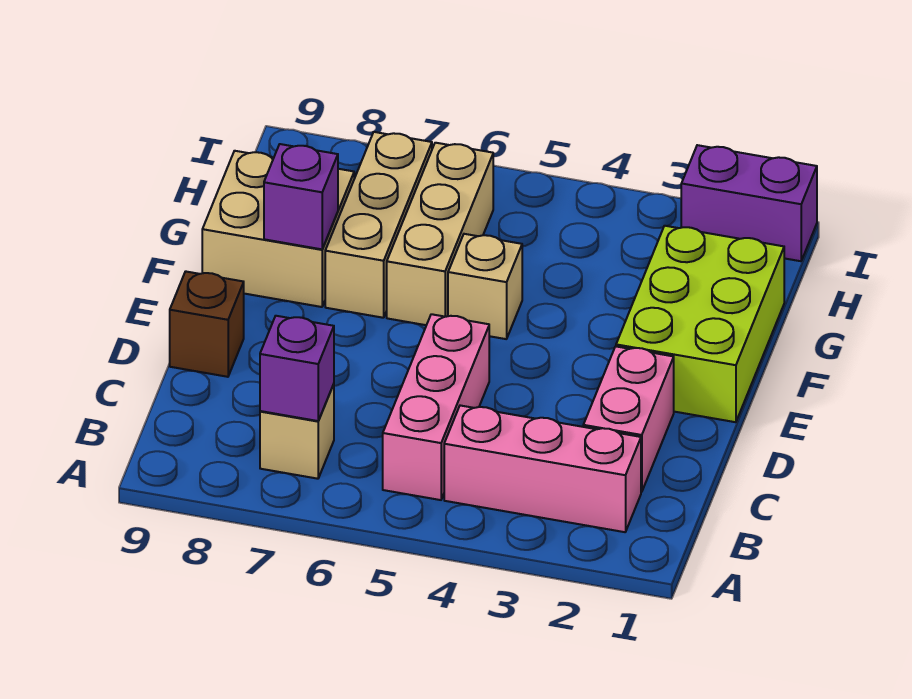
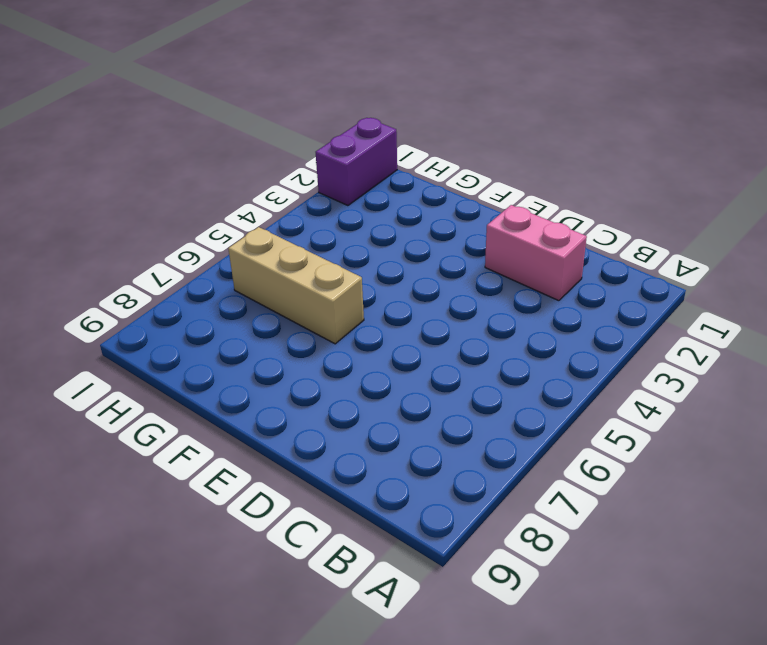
none -> pink brick B2:B4 level 1
none -> pink brick B5:D5 level 1
none -> tan brick B7 level 1

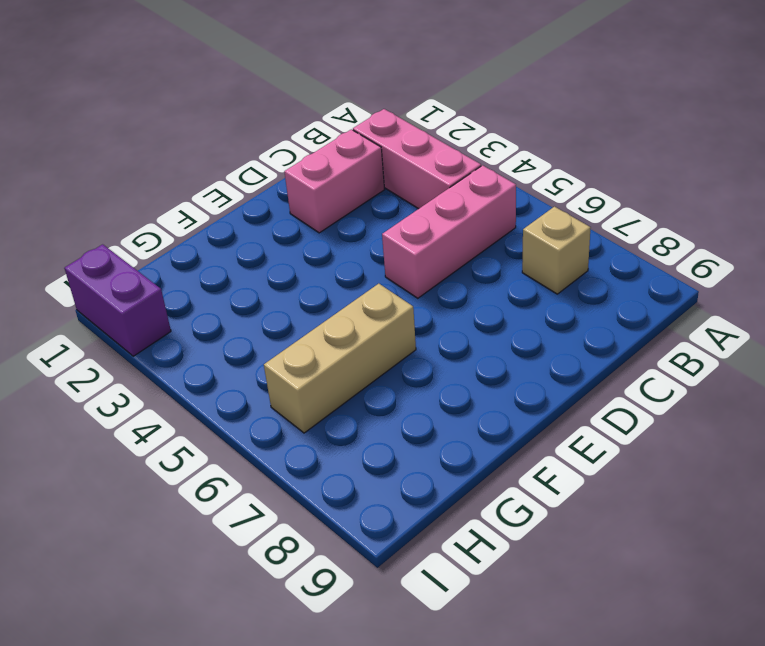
none -> brown brick D9 level 1
none -> lime brick E1:G2 level 1
none -> tan brick F5 level 1

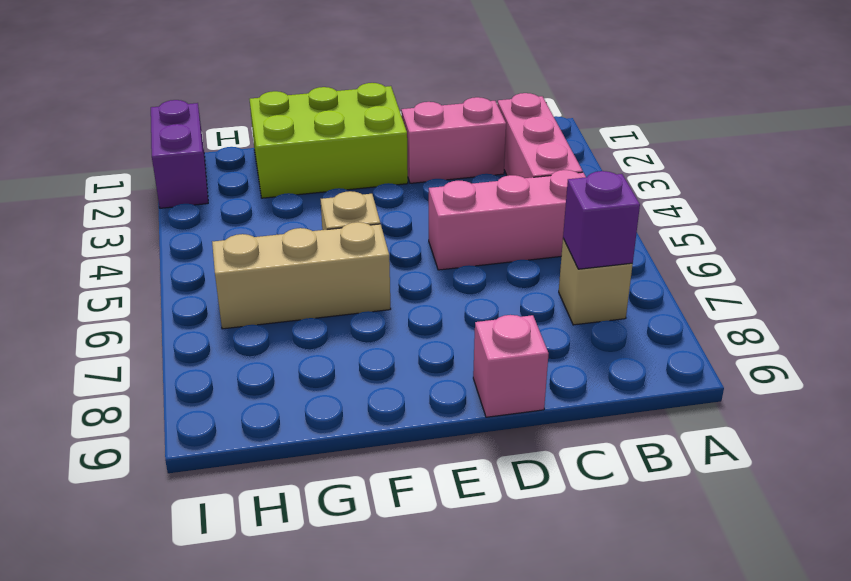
pink brick D9 level 1 -> brown brick D9 level 1
none -> tan brick F7:H7 level 1
none -> tan brick F8:G9 level 1
none -> purple brick F8 level 2

